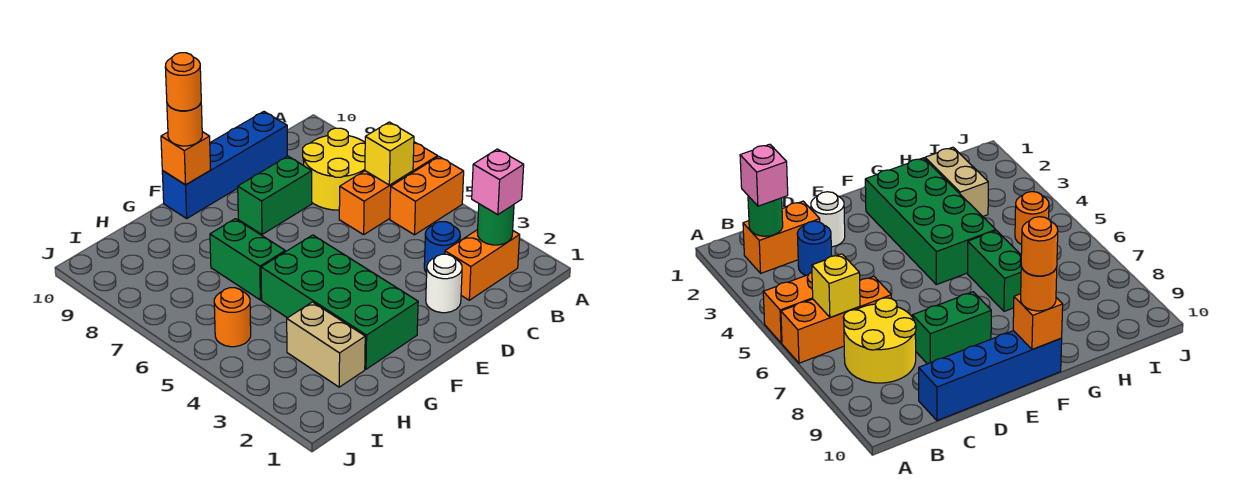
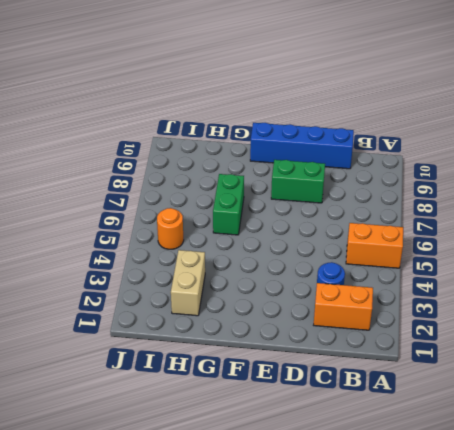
none -> orange brick A6:C6 level 1
none -> yellow round brick B7:C8 level 1
none -> white round brick D2 level 1

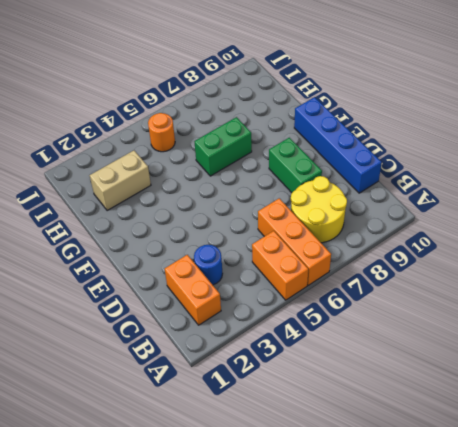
none -> white round brick D2 level 1
none -> green brick F2:G5 level 1
none -> green round brick B2 level 2

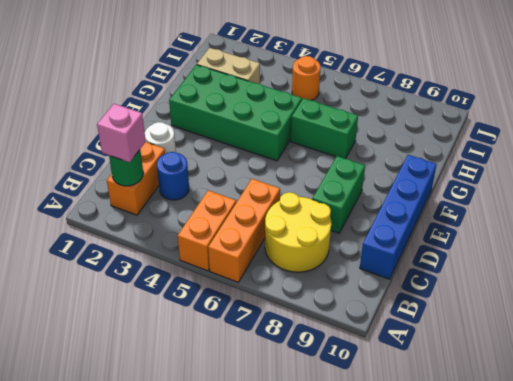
none -> yellow brick B6 level 2
none -> orange brick F10 level 2
none -> orange round brick F10 level 3

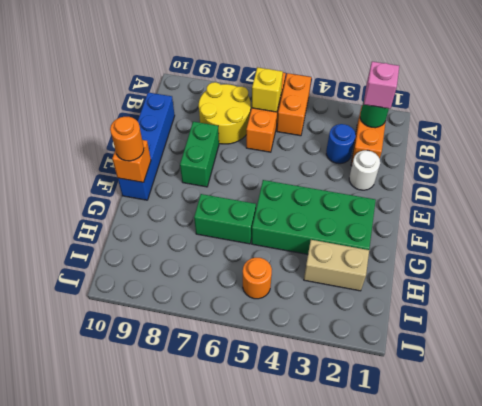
none -> orange round brick F10 level 4

